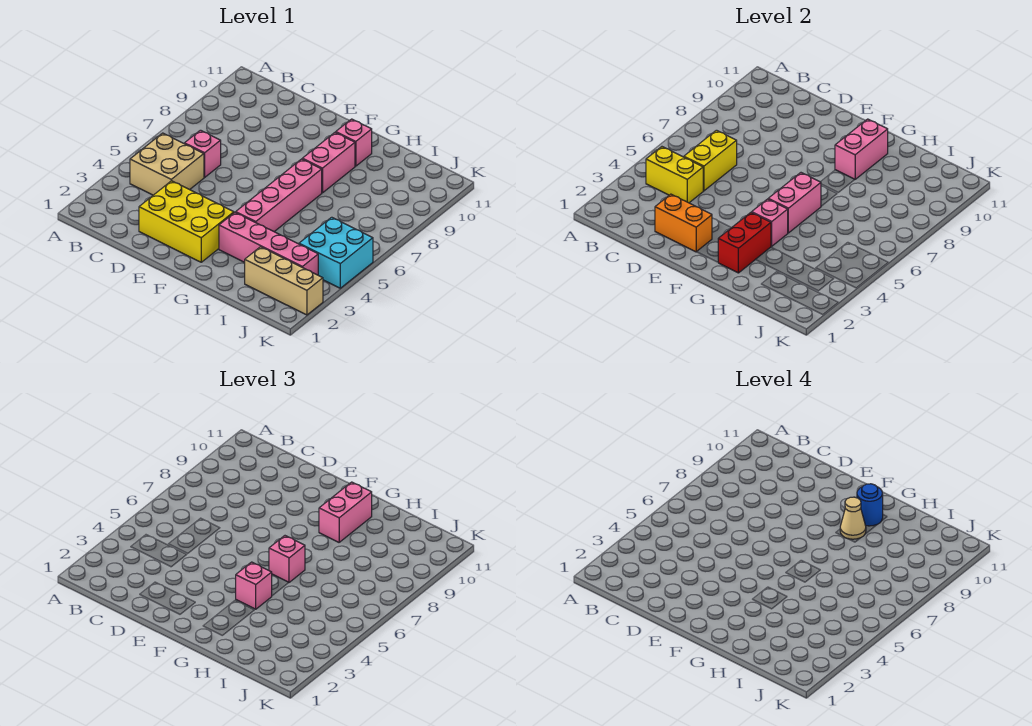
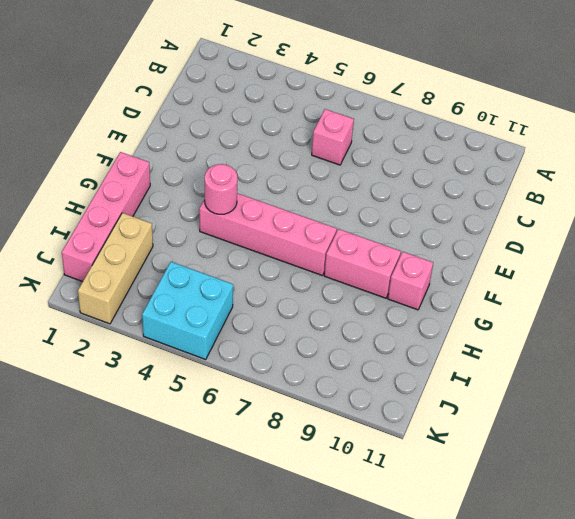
pink brick G1:J1 level 1 -> pink brick G3:J3 level 1
pink round brick G4 level 2 -> pink brick G4 level 2
none -> tan brick B4:C5 level 1
none -> yellow brick D2:F3 level 1
none -> yellow brick B4:C4 level 2

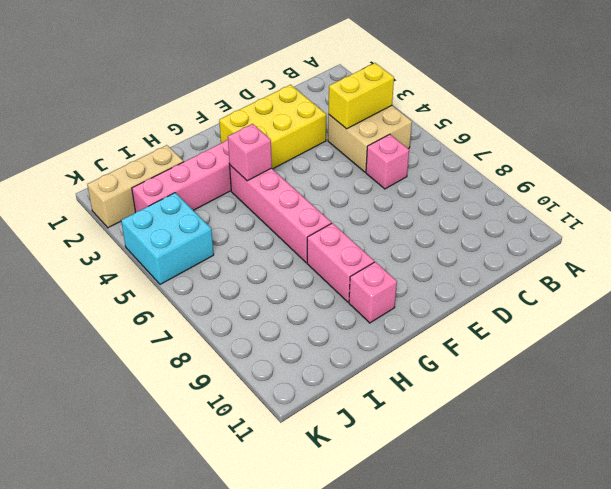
none -> yellow brick C5:C6 level 2
none -> orange brick D2:E2 level 2
none -> red brick G2:G3 level 2

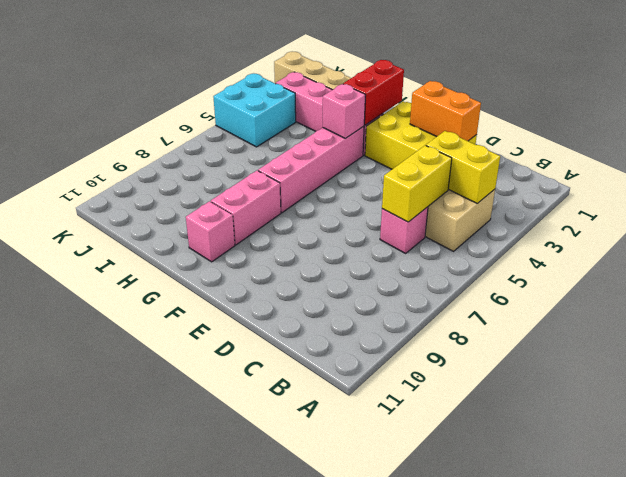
none -> pink brick G5:G6 level 2
none -> pink brick G9:G10 level 2
none -> pink brick G4 level 3

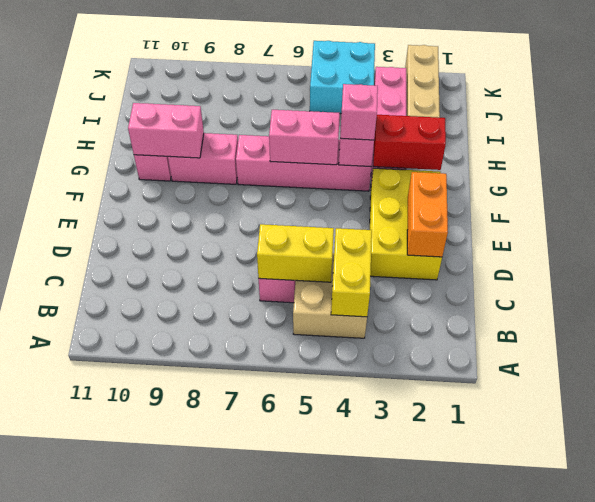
none -> pink brick G6 level 3
none -> pink brick G9:G10 level 3
none -> tan cone G9 level 4

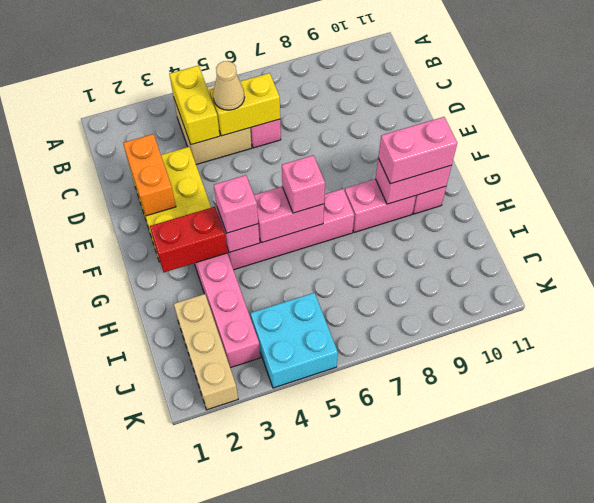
tan cone C5 level 3 -> tan cone G9 level 4
none -> blue round brick G10 level 4

